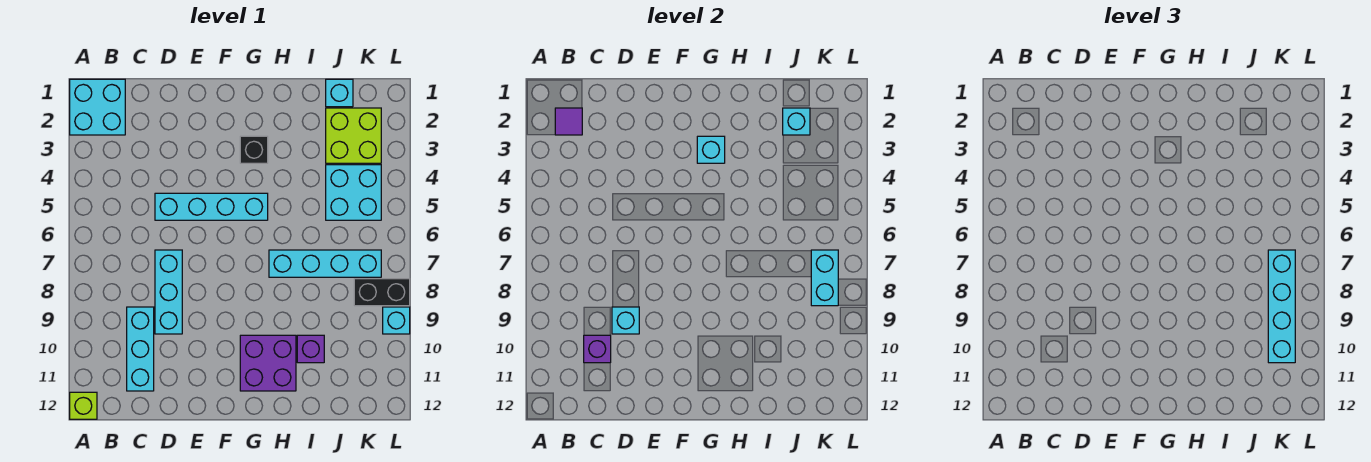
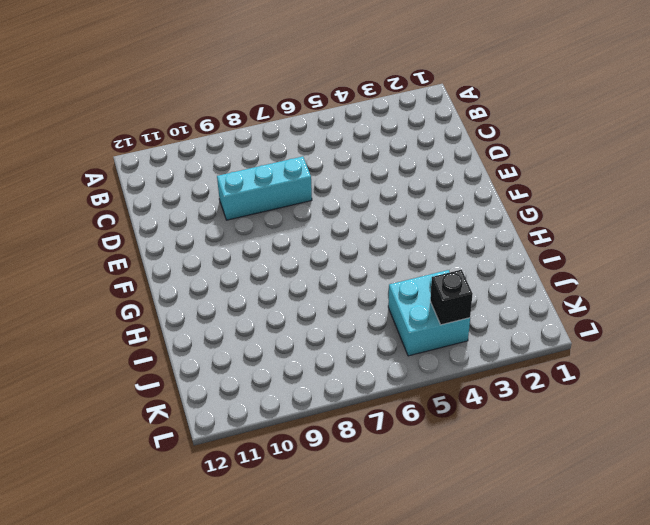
black brick K4 level 2 -> black brick G3 level 1
none -> cyan brick A1:B2 level 1
none -> lime brick A12 level 1
none -> cyan brick C9:C11 level 1

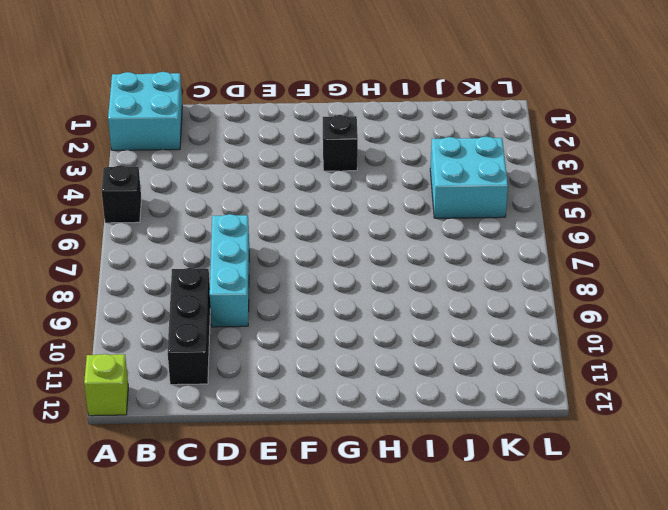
black brick A5 level 1 -> none
black brick C9:C11 level 1 -> cyan brick C9:C11 level 1
none -> cyan brick D5:G5 level 1
none -> purple brick G10:H11 level 1
none -> cyan brick H7:K7 level 1

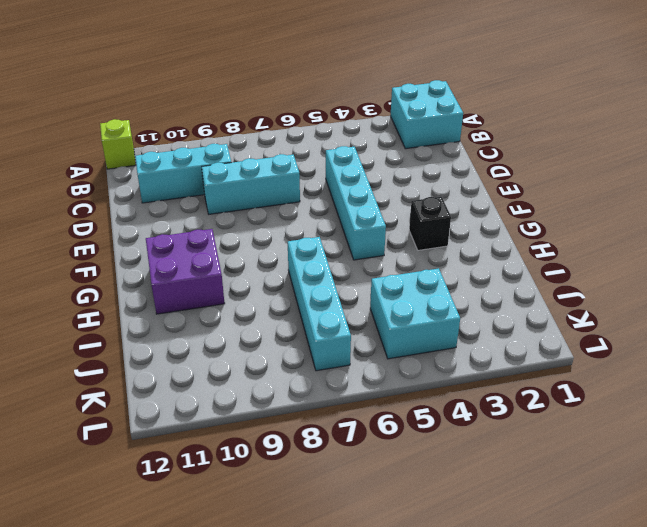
none -> purple brick I10 level 1
none -> cyan brick J1 level 1
none -> lime brick J2:K3 level 1

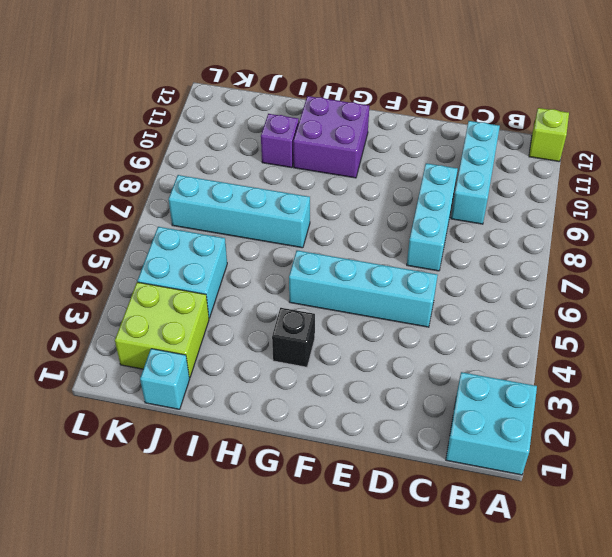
none -> black brick K8:L8 level 1
none -> cyan brick L9 level 1
none -> purple tile B2 level 2

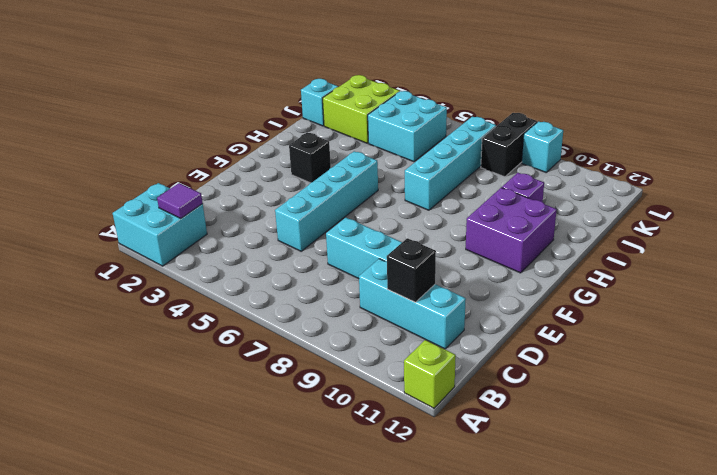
black brick C10 level 2 -> purple brick C10 level 2
none -> cyan brick D9 level 2
none -> cyan brick G3 level 2
none -> cyan brick J2 level 2

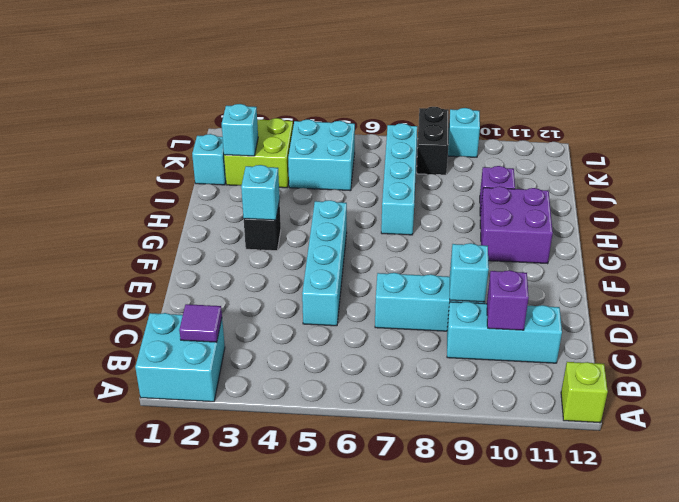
none -> cyan brick K7:K8 level 2
none -> cyan brick K7:K10 level 3

